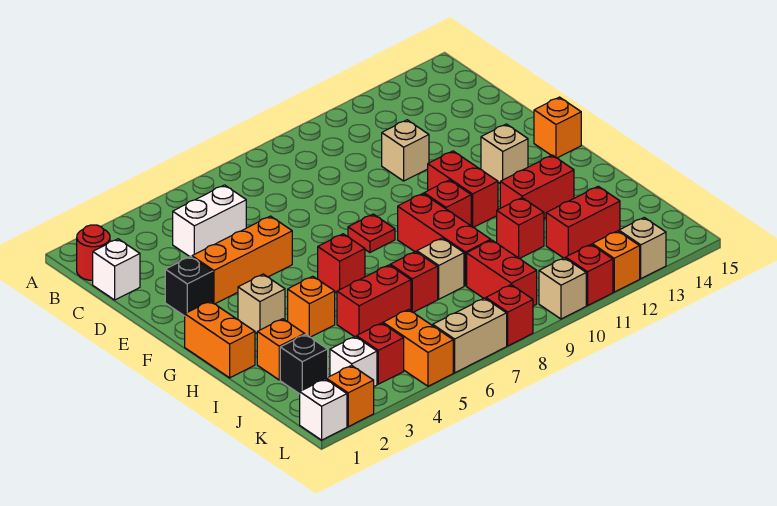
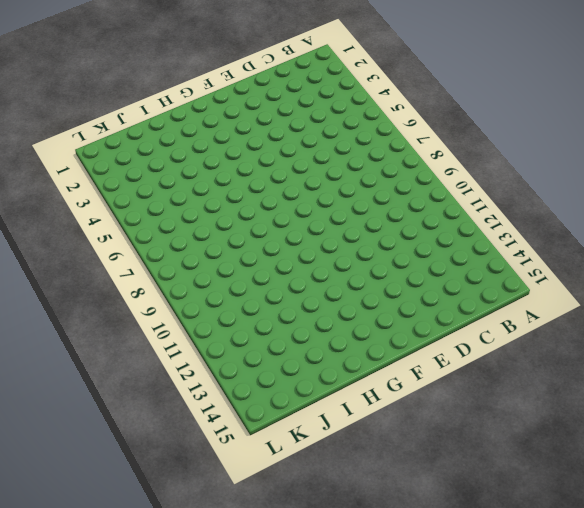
none -> red round brick B1 level 1
none -> white brick C1 level 1
none -> white brick C4:C5 level 1
none -> tan brick D11 level 1

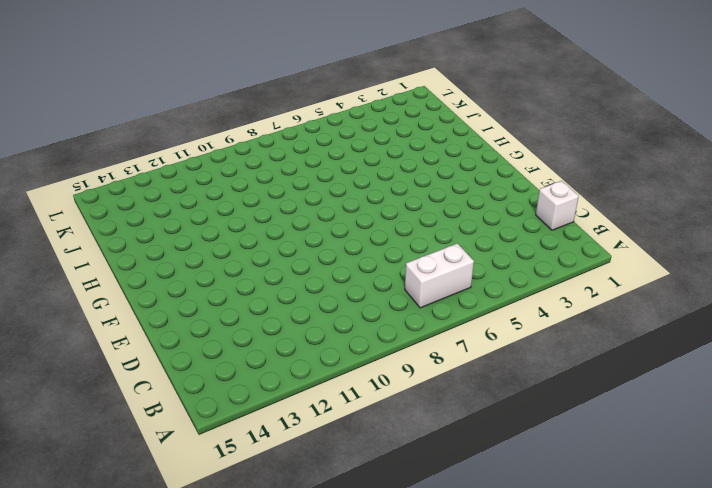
white brick B6:B7 level 1 -> white brick C4:C5 level 1
none -> red round brick B1 level 1
none -> tan brick D11 level 1
none -> black brick E2 level 1
none -> orange brick E3:E5 level 1

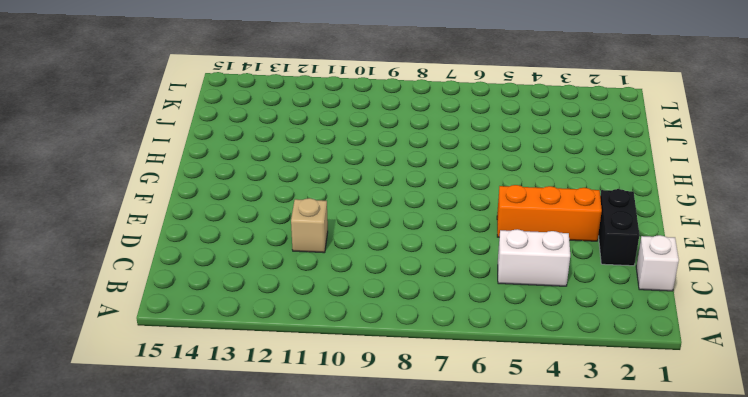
black brick D2:E2 level 1 -> black brick E2 level 1
none -> red round brick B1 level 1
none -> red plate F8 level 1
none -> red brick F11:G11 level 1
none -> tan brick F13 level 1

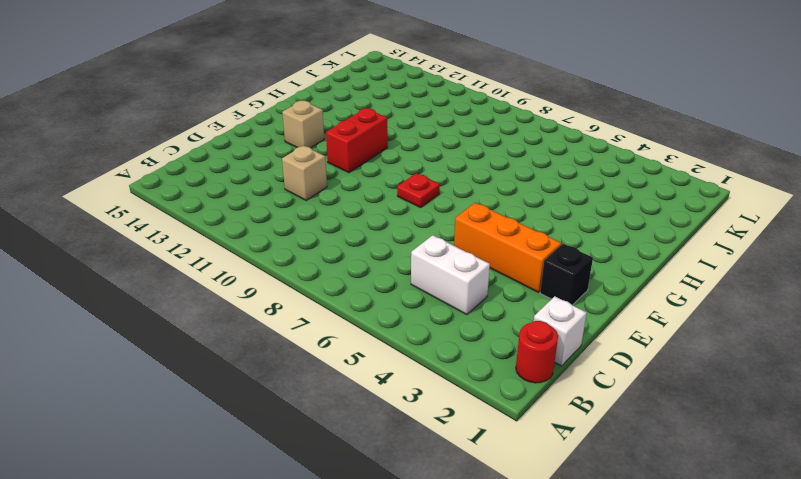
none -> orange brick F15 level 1
none -> orange brick G1:H1 level 1
none -> tan brick G3 level 1
none -> red brick G6 level 1

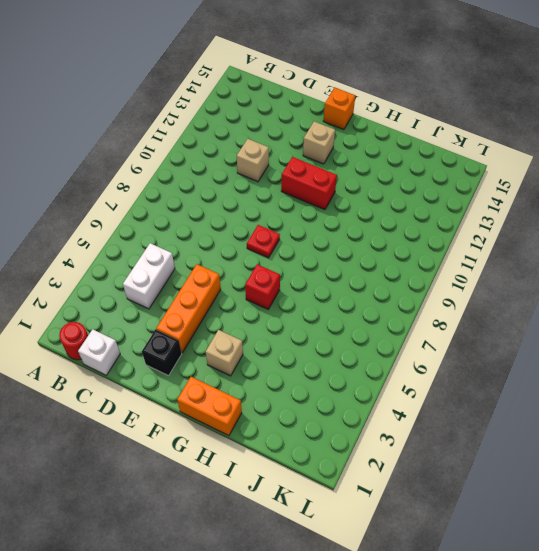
none -> red brick G9:I9 level 1
none -> red brick G10 level 1
none -> orange brick H4 level 1
none -> red brick H12:H13 level 1

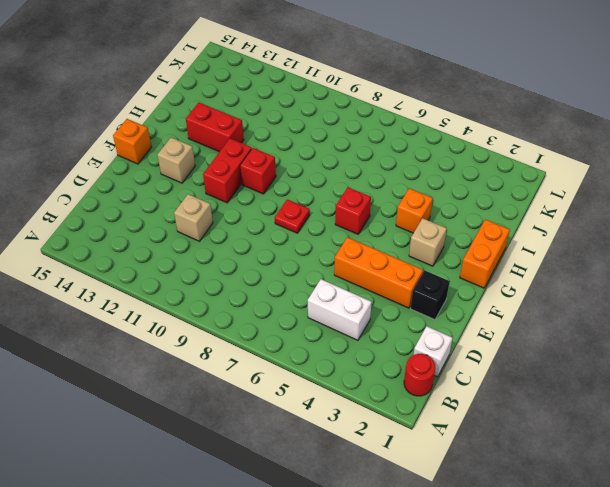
none -> red brick G9:I9 level 1
none -> orange brick I2 level 1
none -> red brick I5:I6 level 1
none -> red brick I7 level 1

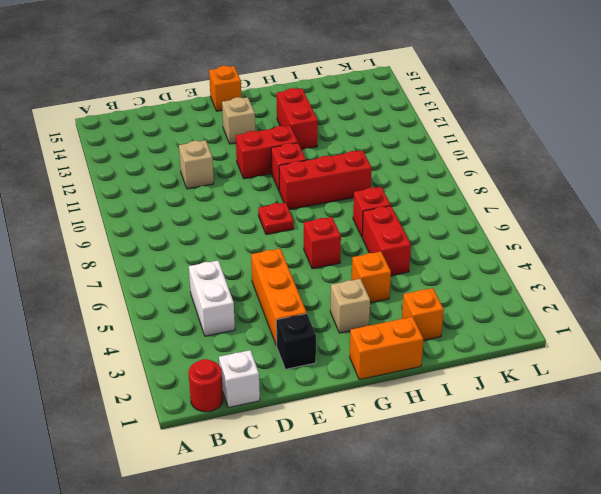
none -> tan brick I8 level 1
none -> red brick I11 level 1
none -> black brick J2 level 1
none -> red brick J9:K9 level 1

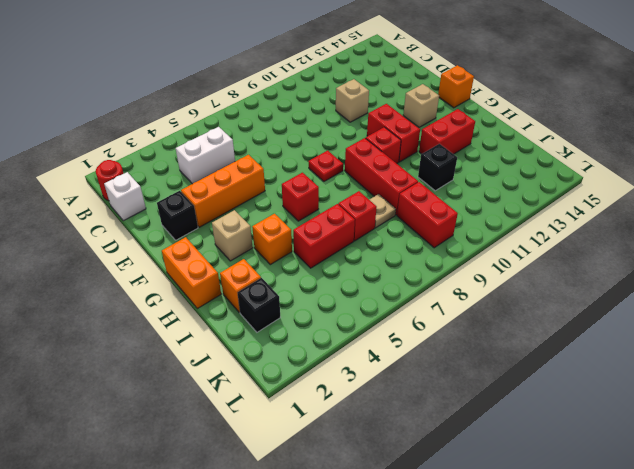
tan plate I8 level 1 -> tan brick I8 level 1
black brick I11 level 1 -> red brick I11 level 1
none -> red brick J12:J13 level 1
none -> white brick K3 level 1
none -> red brick K4 level 1
none -> orange brick K5:L5 level 1

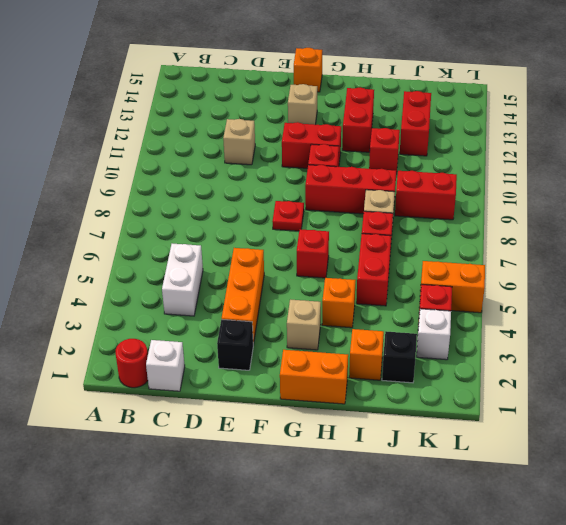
none -> white brick L1 level 1
none -> orange brick L2 level 1
none -> tan brick L6:L7 level 1
none -> red brick L8 level 1

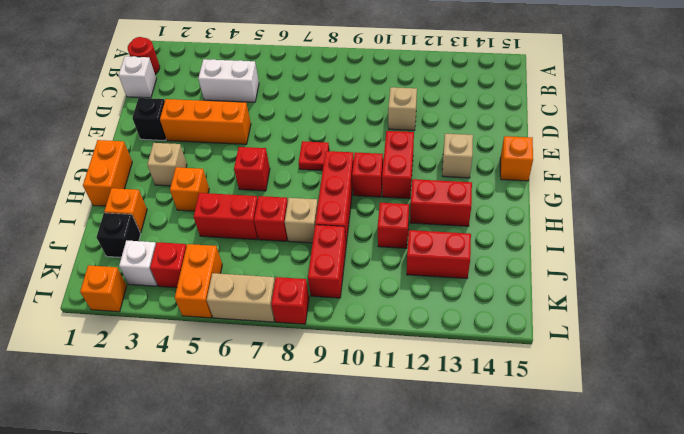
none -> white brick L1 level 1
none -> tan brick L10 level 1
none -> red brick L11 level 1
none -> orange brick L12 level 1

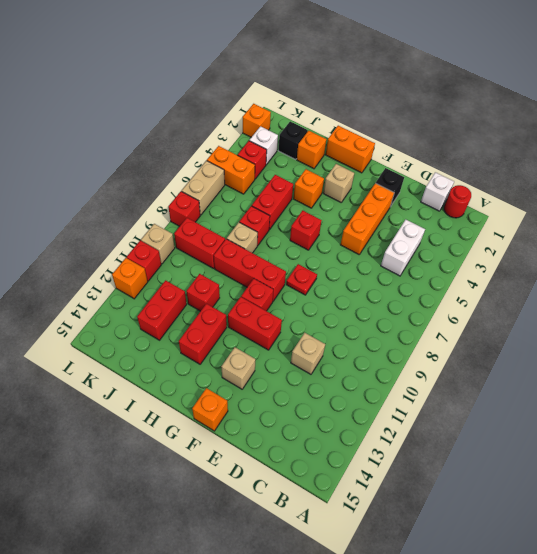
none -> white brick L1 level 1
none -> tan brick L13 level 1

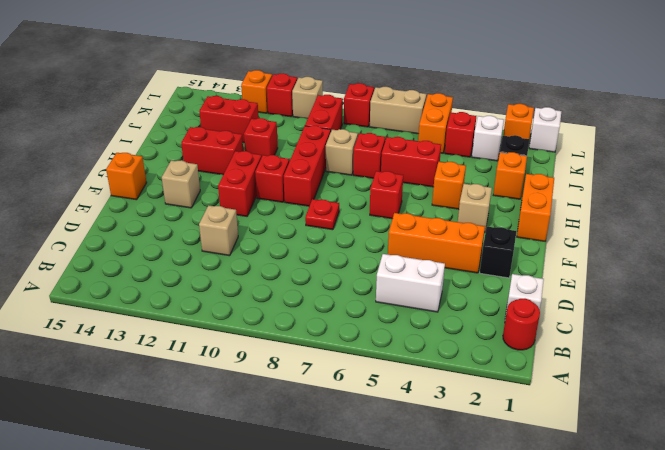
none -> tan brick L13 level 1

